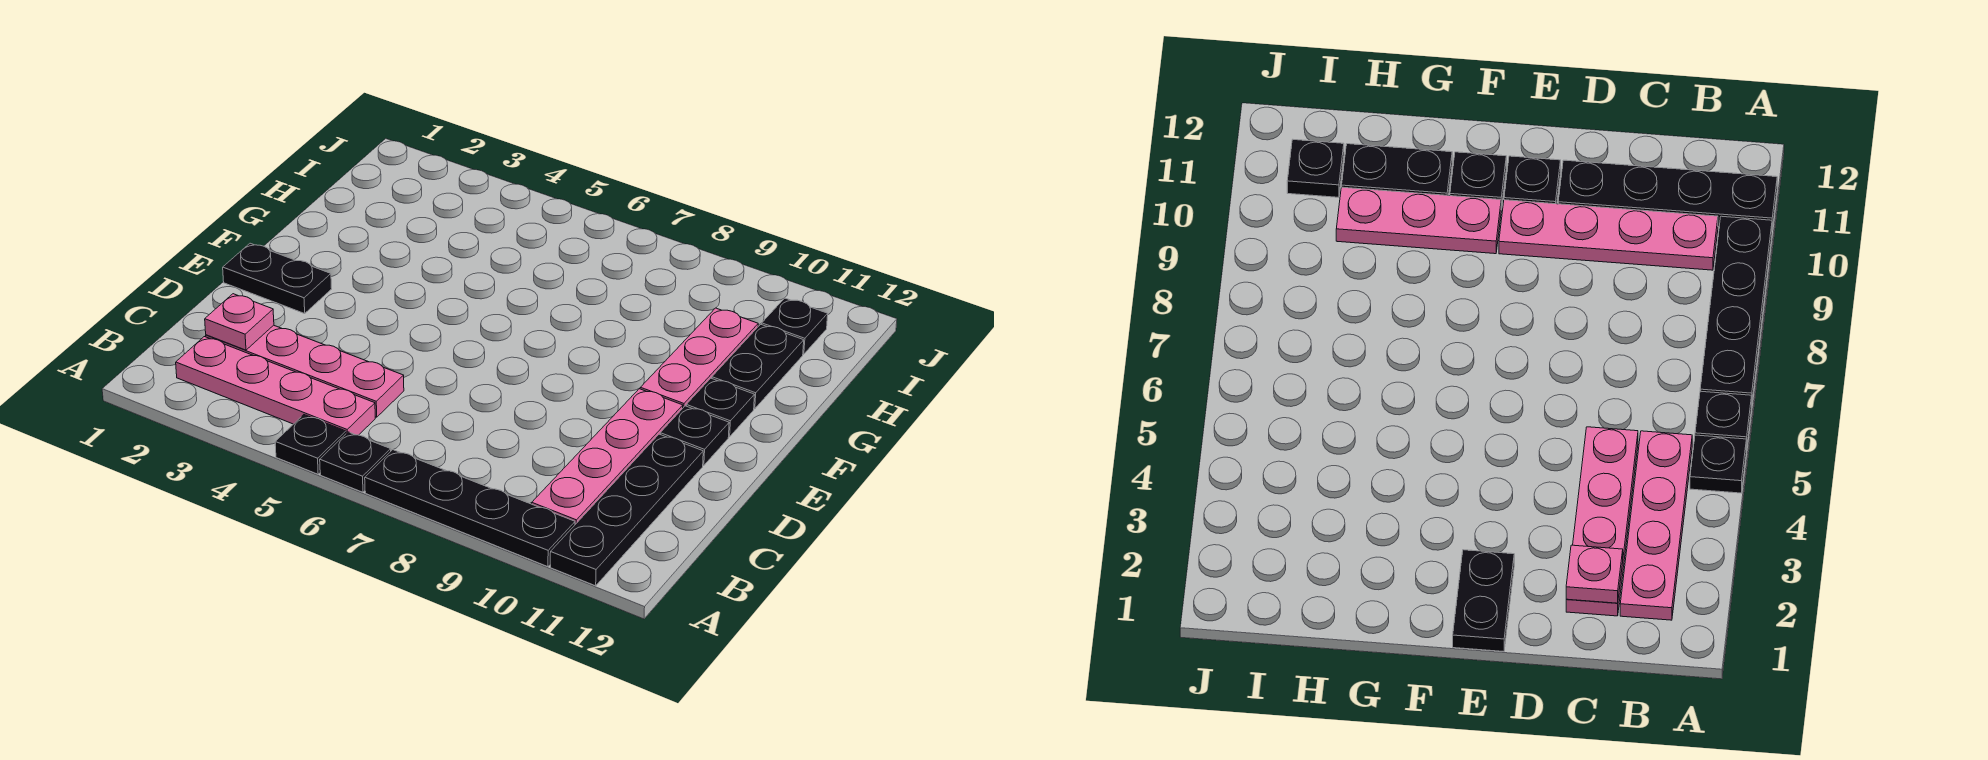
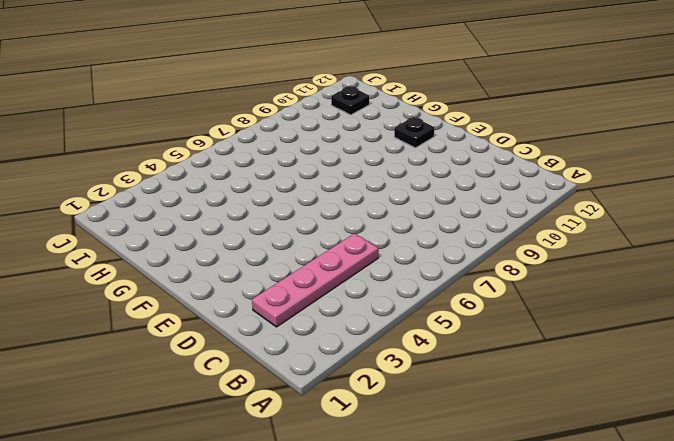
none -> black plate A5 level 1
none -> black plate A6 level 1
none -> black plate A7:A10 level 1

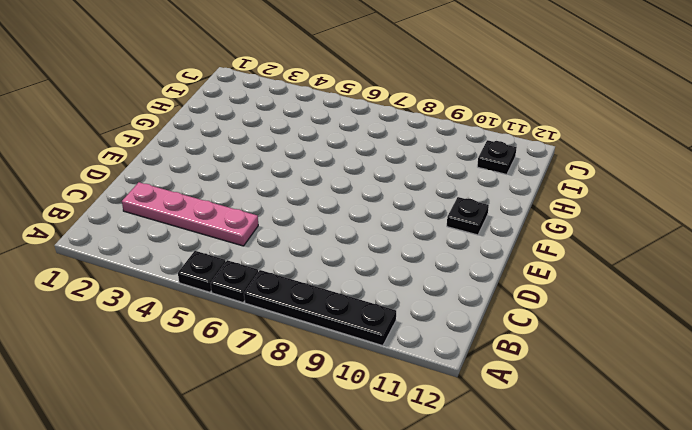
none -> black plate A11:D11 level 1
none -> pink plate B2:B5 level 1
none -> pink plate B10:E10 level 1

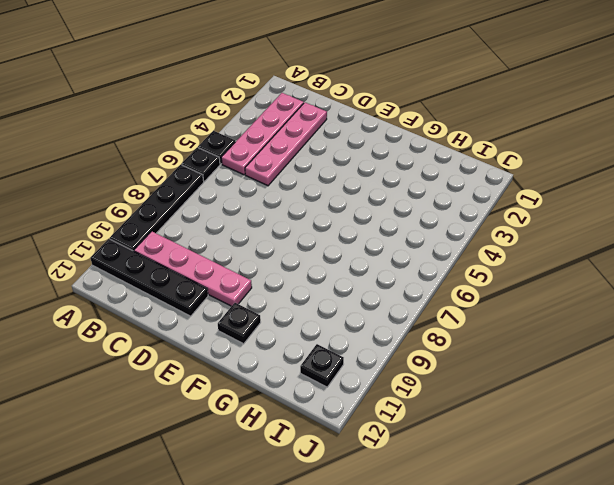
none -> black plate E1:E2 level 1
none -> black plate E11 level 1
none -> pink plate F10:H10 level 1

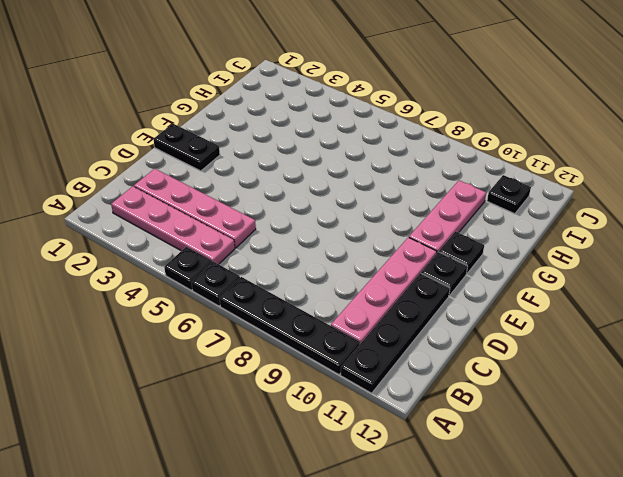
none -> black plate G11:H11 level 1
none -> pink plate C2 level 2

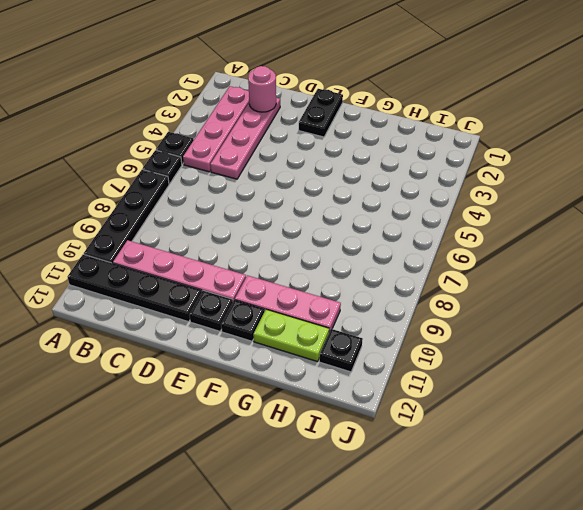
pink round brick C2 level 2 -> pink plate C2 level 2
lime plate G11:H11 level 1 -> black plate G11:H11 level 1

